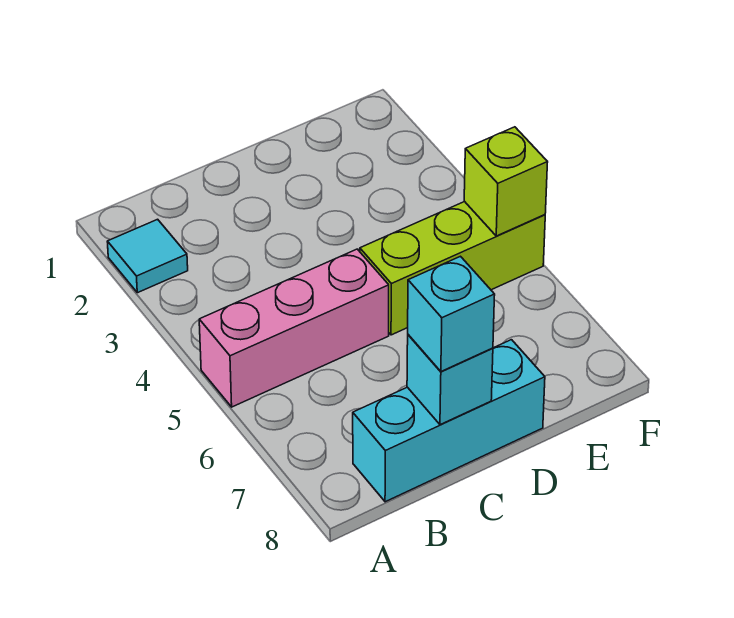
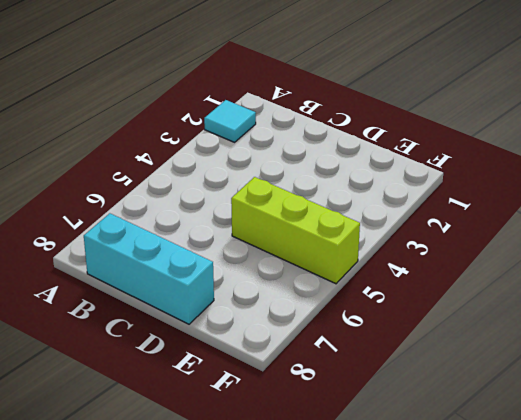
none -> pink brick A5:C5 level 1
none -> cyan brick C8 level 2

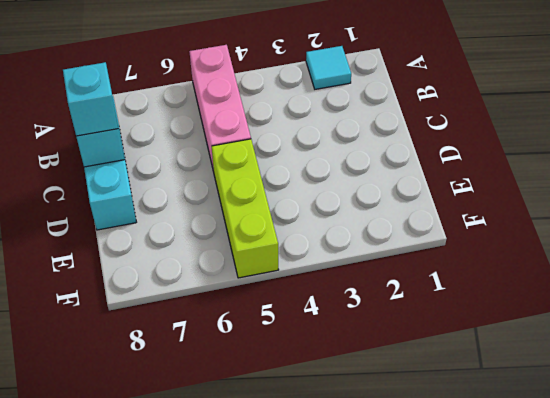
none -> lime brick F5 level 2

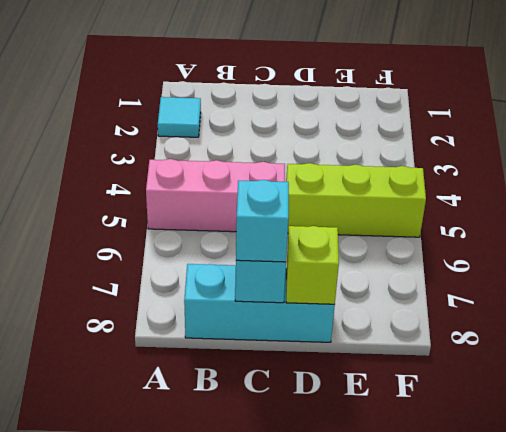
lime brick D8 level 2 -> lime brick F5 level 2

